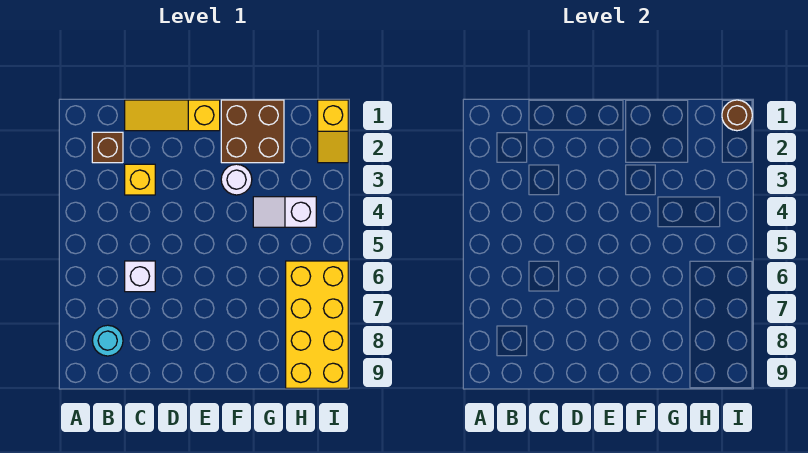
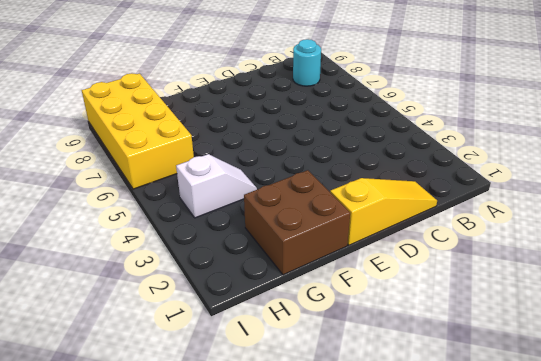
none -> brown brick B2 level 1
none -> yellow brick C3 level 1

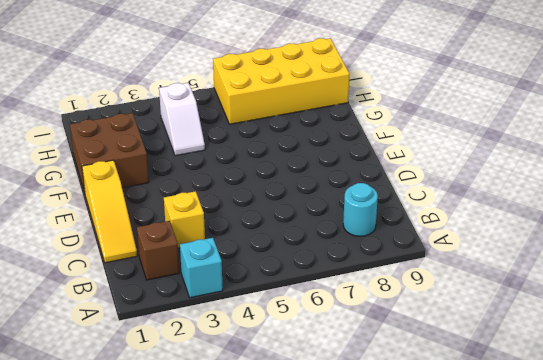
cyan brick A3 level 1 -> none
none -> white brick C6 level 1
none -> white round brick F3 level 1

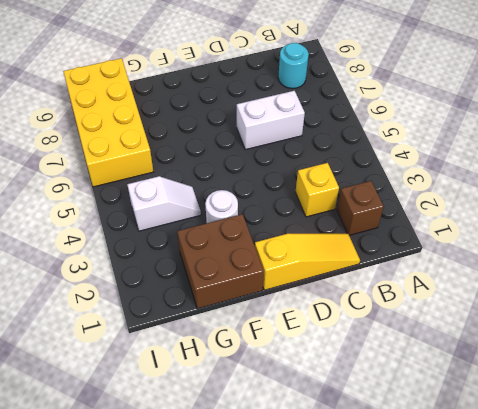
white brick C6:D6 level 1 -> white brick C6 level 1
none -> yellow slope I1:I2 level 1 top 1
none -> brown round brick I1 level 2

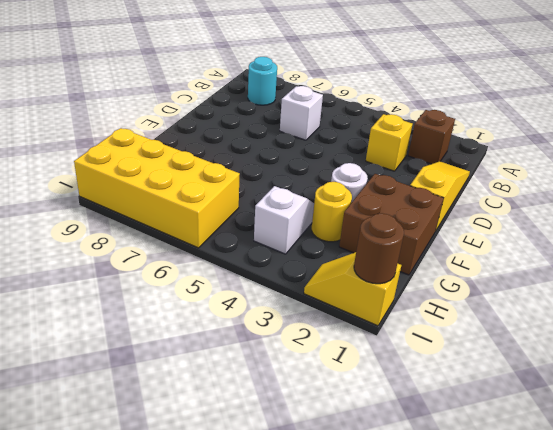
yellow round brick G3 level 1 -> none

